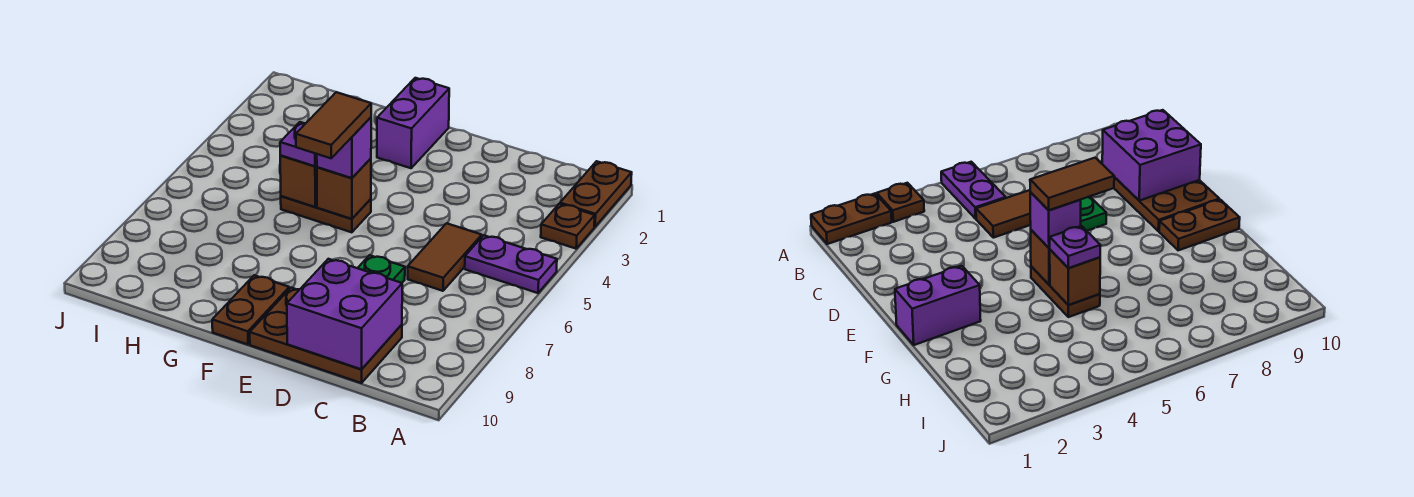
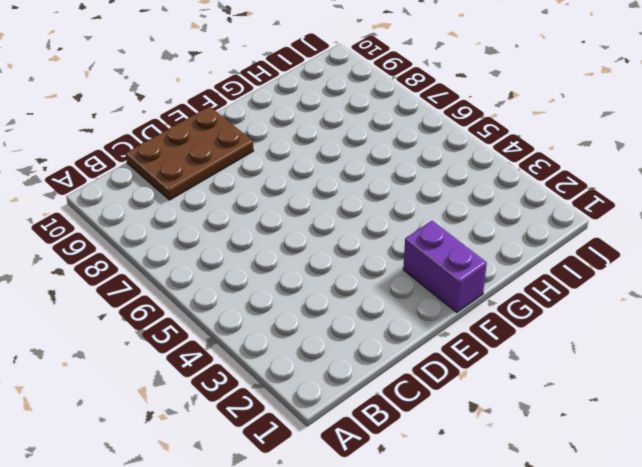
none -> brown plate A1:A2 level 1
none -> brown plate A3 level 1
none -> purple plate A5:B5 level 1

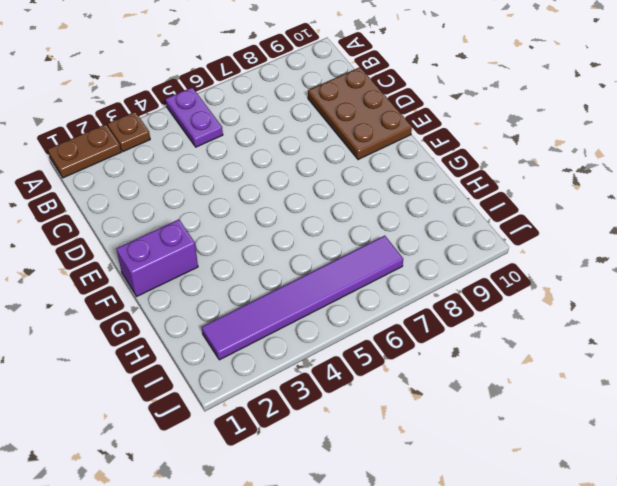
purple tile I2:I7 level 1 -> none
none -> brown tile C5:C6 level 1
none -> green plate D7 level 1
none -> brown plate F5:G5 level 1

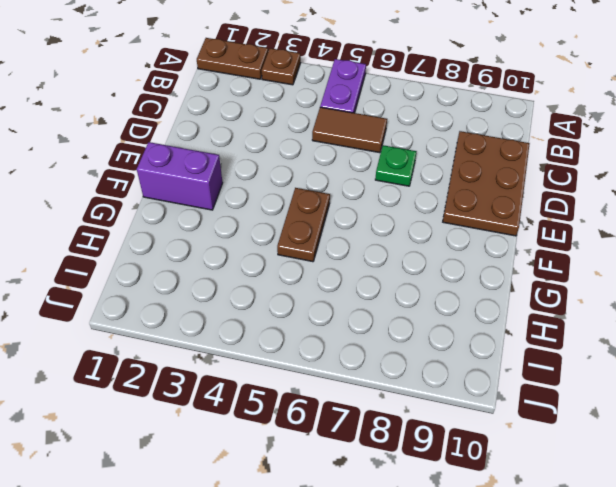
none -> brown plate F9:F10 level 1
none -> purple brick C9:D10 level 2
none -> brown brick F5 level 2

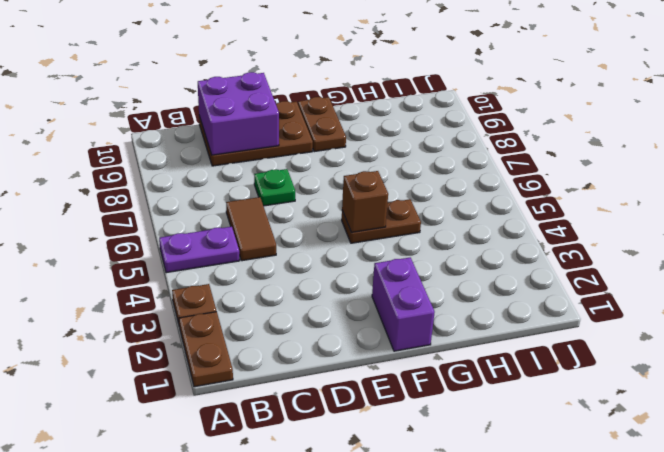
none -> brown brick G5 level 2
none -> purple brick F5 level 3
none -> purple plate G5 level 3

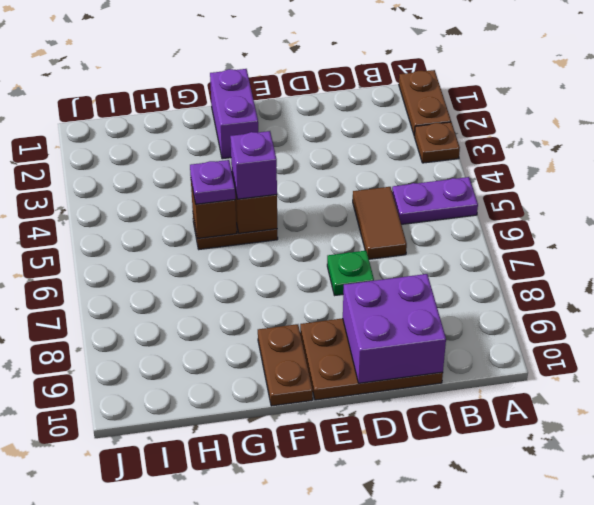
none -> brown tile F5:F6 level 4

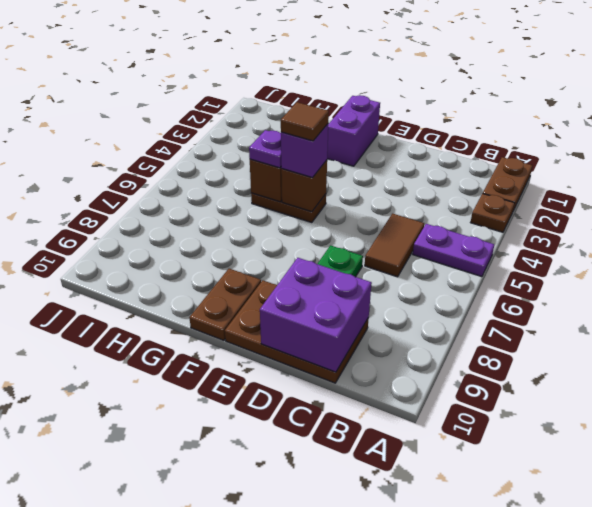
brown tile F5 level 4 -> brown tile F5:F6 level 4

